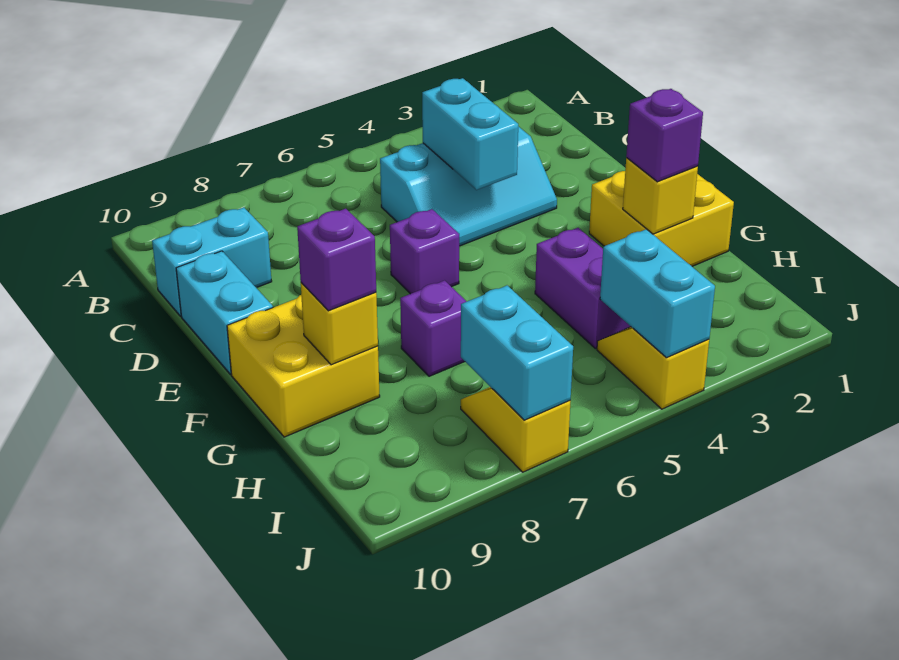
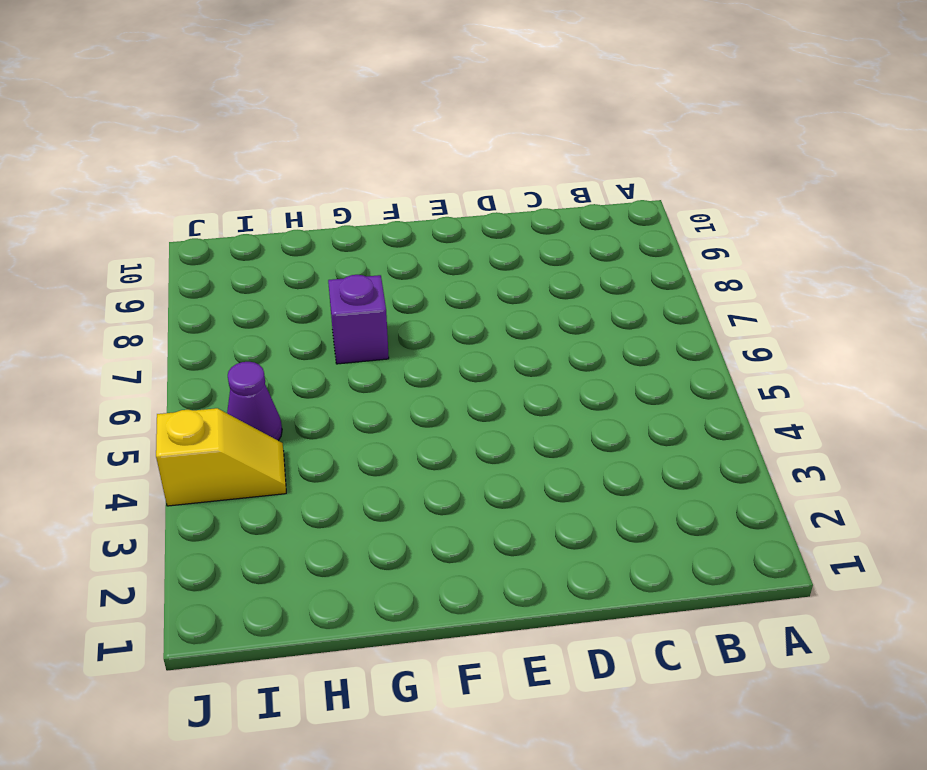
purple cone I5 level 1 -> none
none -> cyan slope C3:D5 level 1 top C
none -> cyan brick C9:C10 level 1
none -> cyan brick D10:E10 level 1

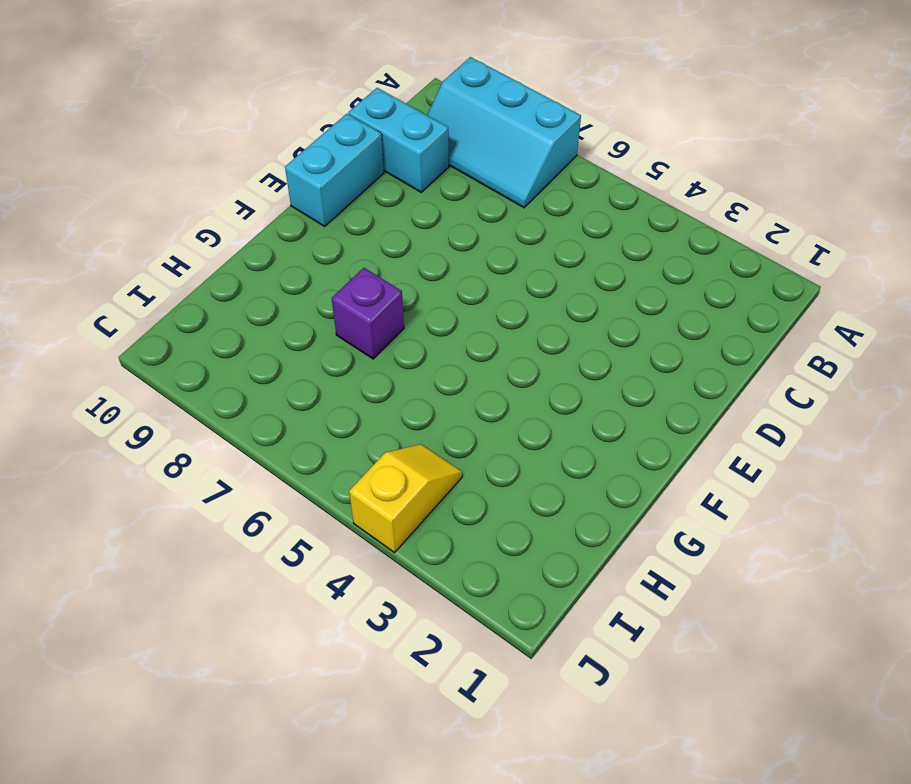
cyan slope A7:B9 level 1 top A -> cyan slope C3:D5 level 1 top C
none -> purple brick E6 level 1
none -> yellow brick F1:G2 level 1
none -> yellow brick F9:G10 level 1

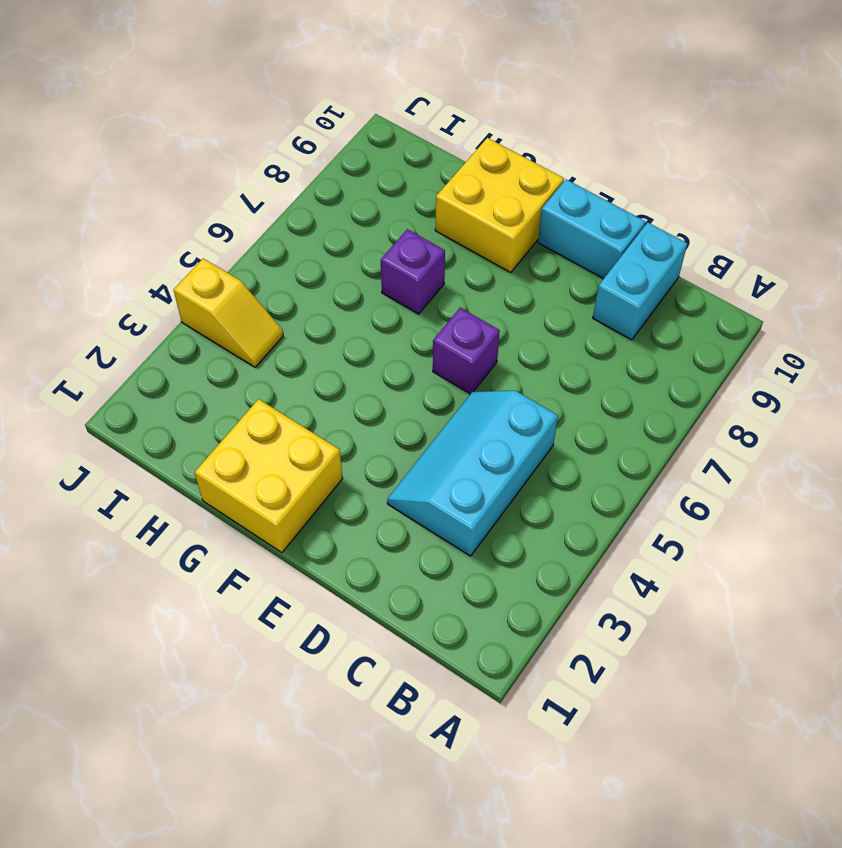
none -> purple brick G4:H4 level 1
none -> yellow slope I7:J7 level 1 top J
none -> cyan brick C4:D4 level 2

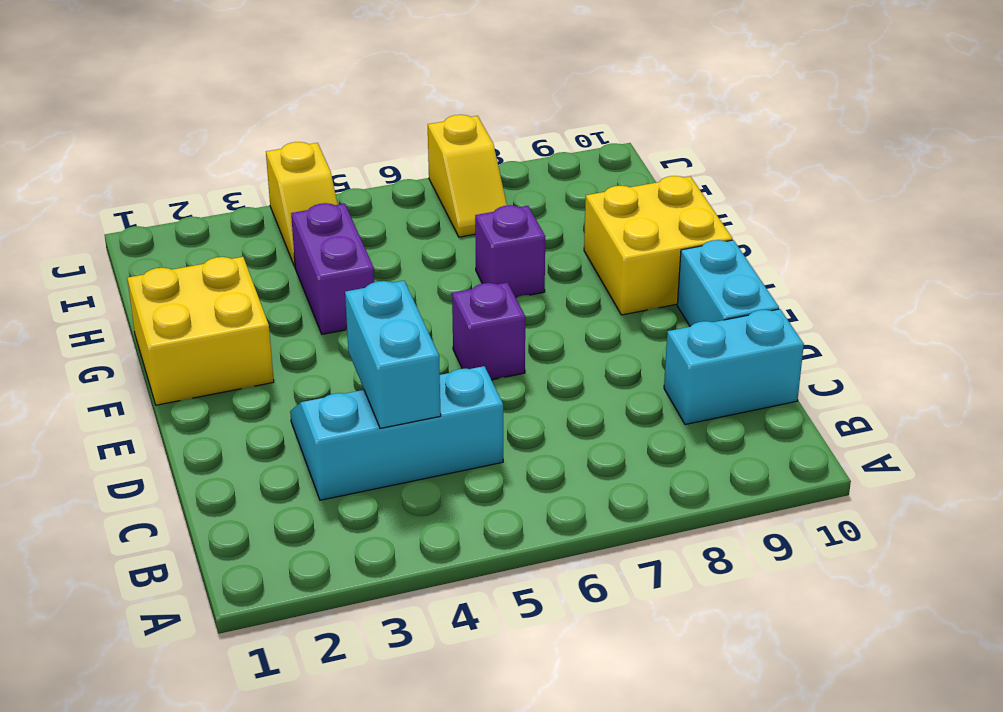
none -> yellow brick G2 level 2
none -> yellow brick G9 level 2
none -> cyan brick I4:J4 level 2

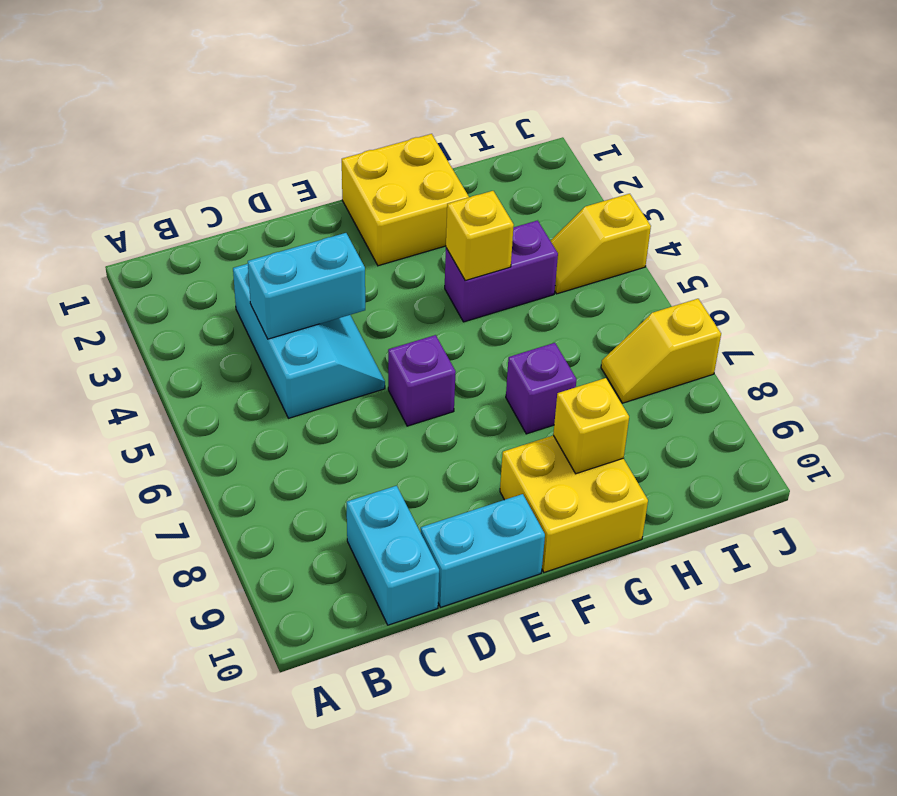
yellow brick G4 level 2 -> yellow brick G2 level 2
none -> cyan brick I4:J4 level 2
none -> cyan brick I7:J7 level 2
none -> purple brick G2 level 3

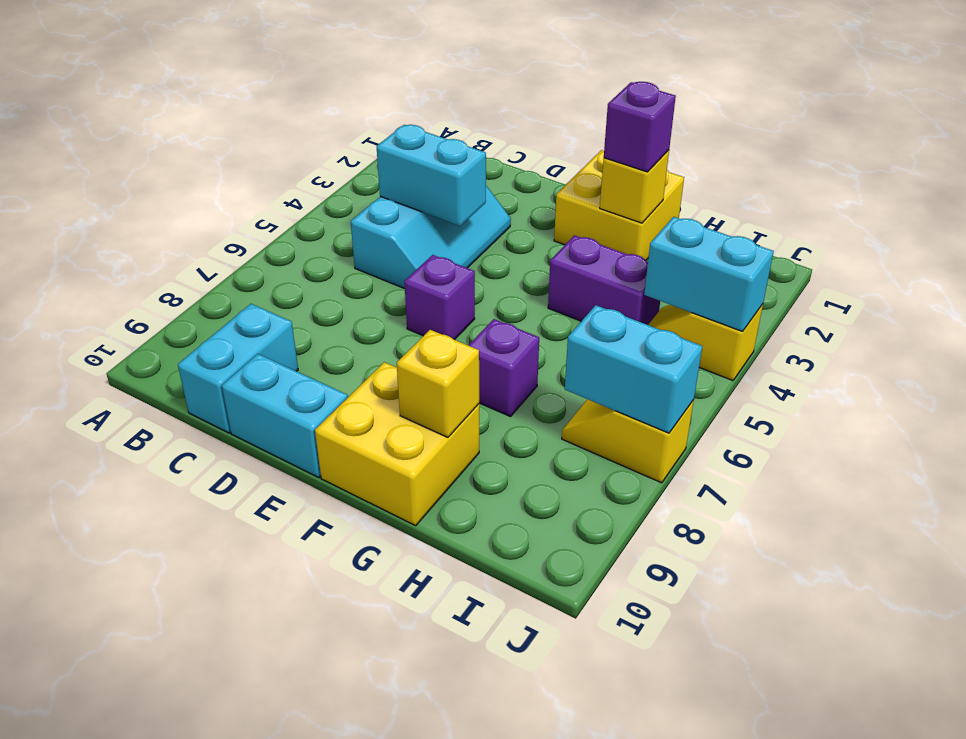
none -> purple brick G9 level 3

